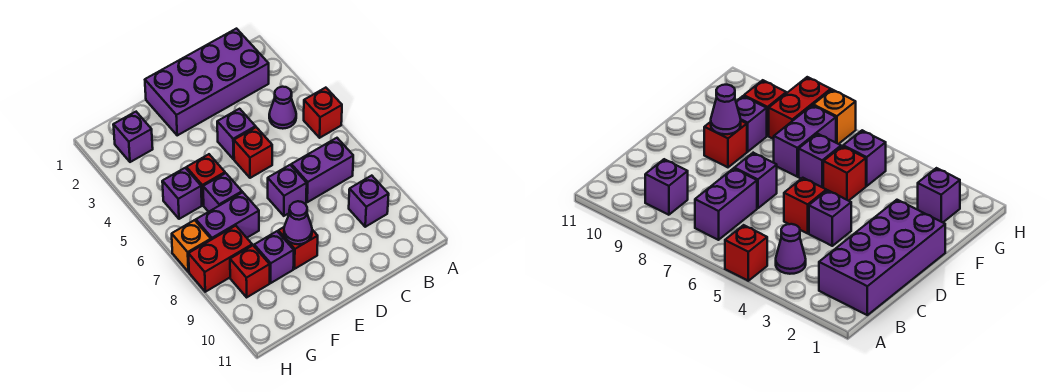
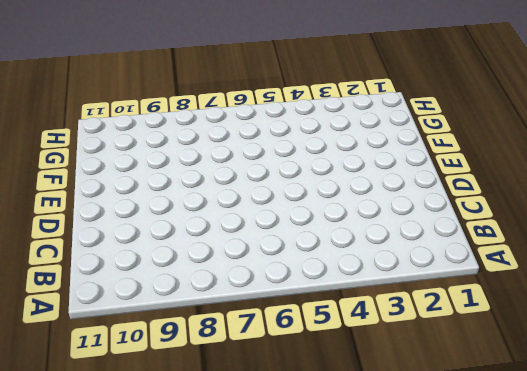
none -> red brick A5 level 1
none -> purple brick B1:E2 level 1
none -> purple cone B4 level 1

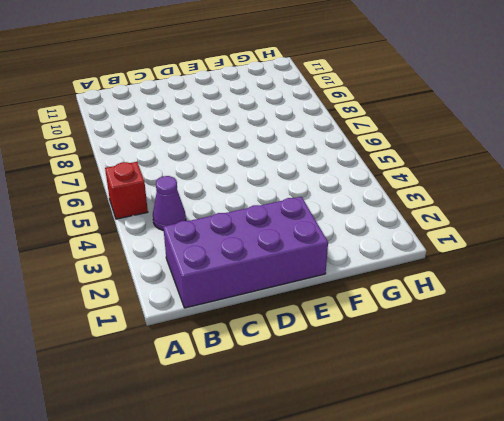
none -> purple brick B7:C7 level 1
none -> purple brick B9 level 1
none -> purple brick D4 level 1

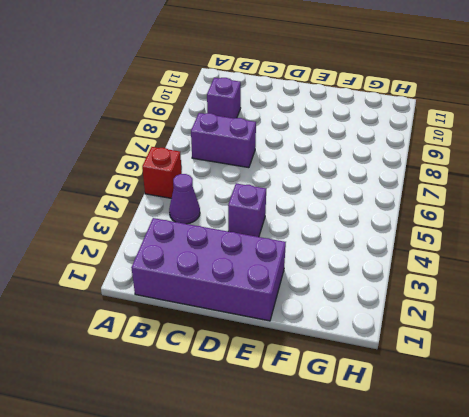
none -> red brick D5 level 1
none -> purple brick D7 level 1
none -> red brick E9 level 1

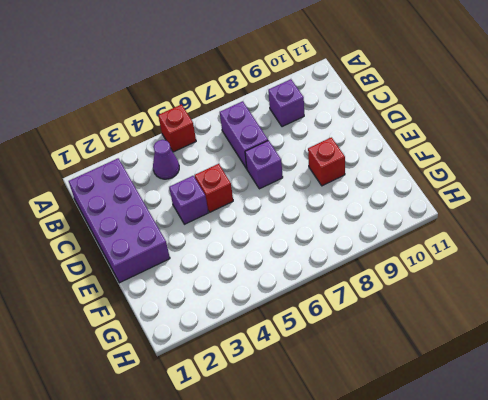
none -> red brick F5 level 1
none -> purple brick F6 level 1
none -> purple brick F7:G7 level 1

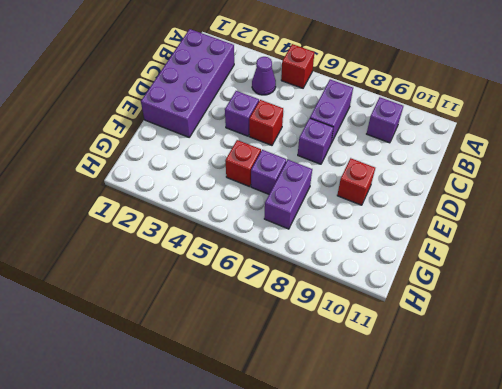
none -> purple brick F9 level 1
none -> purple brick G2 level 1
none -> purple brick G5 level 1

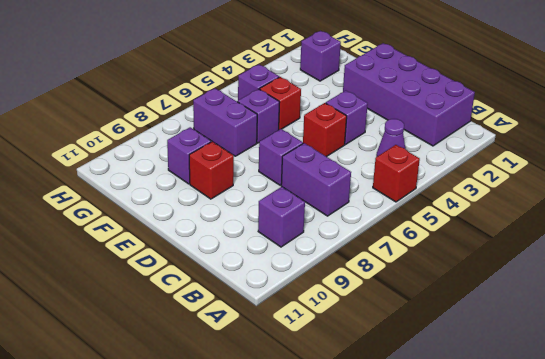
none -> red brick G8:H8 level 1
none -> red brick G9 level 1
none -> orange brick H7 level 1

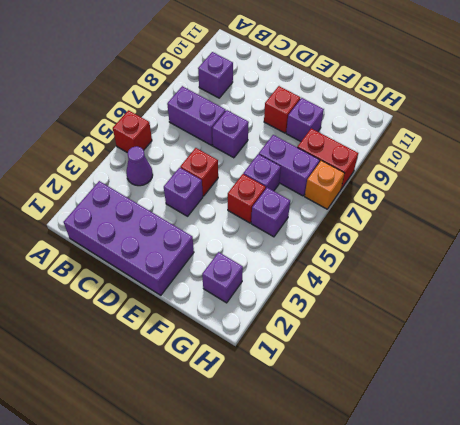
none -> red brick G9 level 1
none -> purple cone E9 level 2

